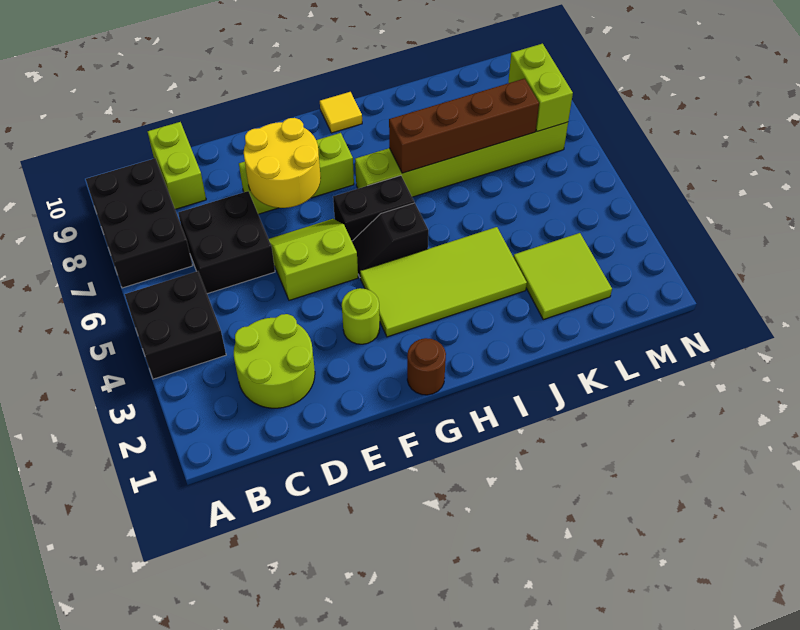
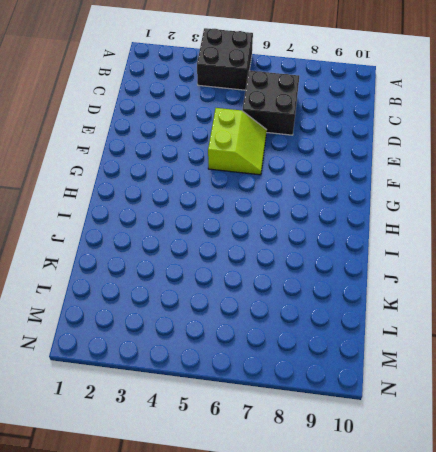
none -> black brick A7:B9 level 1
none -> lime round brick C2:D3 level 1
none -> lime brick C9:C10 level 1

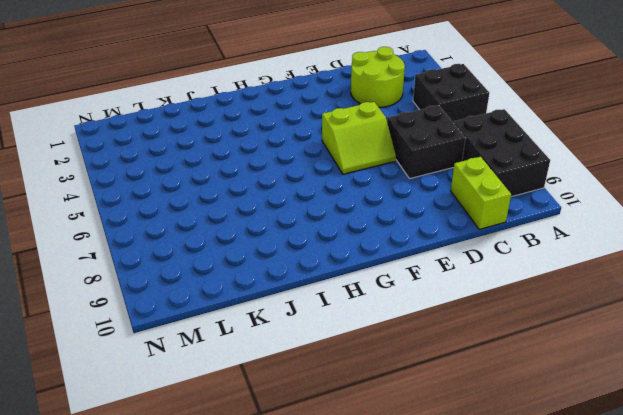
none -> lime brick E8:G8 level 1
none -> lime round brick F3 level 1
none -> brown round brick G1 level 1

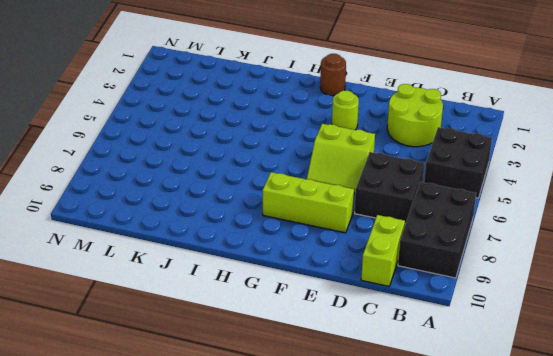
none -> lime tile G3:J4 level 1
none -> black slope G5:H5 level 1 top H
none -> black brick G6:H6 level 1

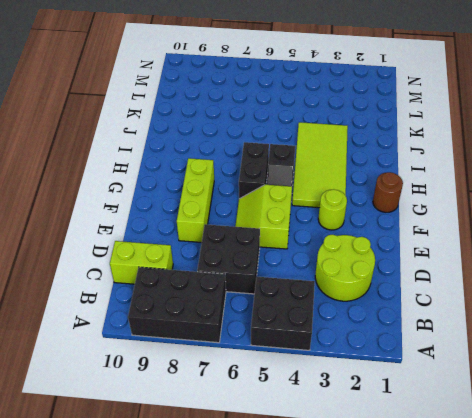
none -> lime brick H7:M7 level 1
none -> yellow tile H10 level 1
none -> lime tile K2:L3 level 1

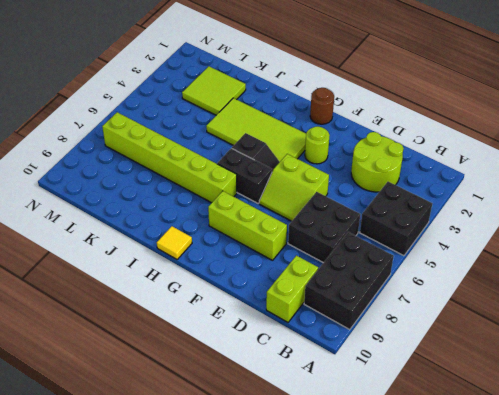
none -> yellow round brick E7:F8 level 2
none -> brown brick I7:L7 level 2
none -> lime brick M7:M8 level 2

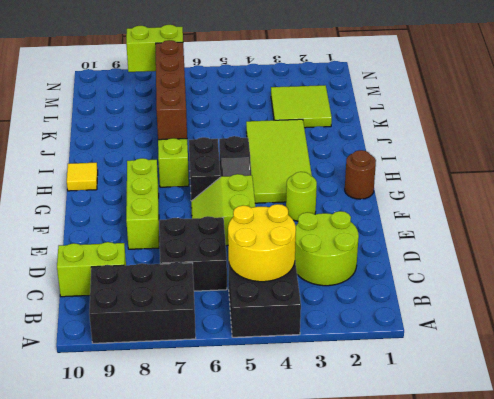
yellow round brick B4:C5 level 2 -> yellow round brick E7:F8 level 2

